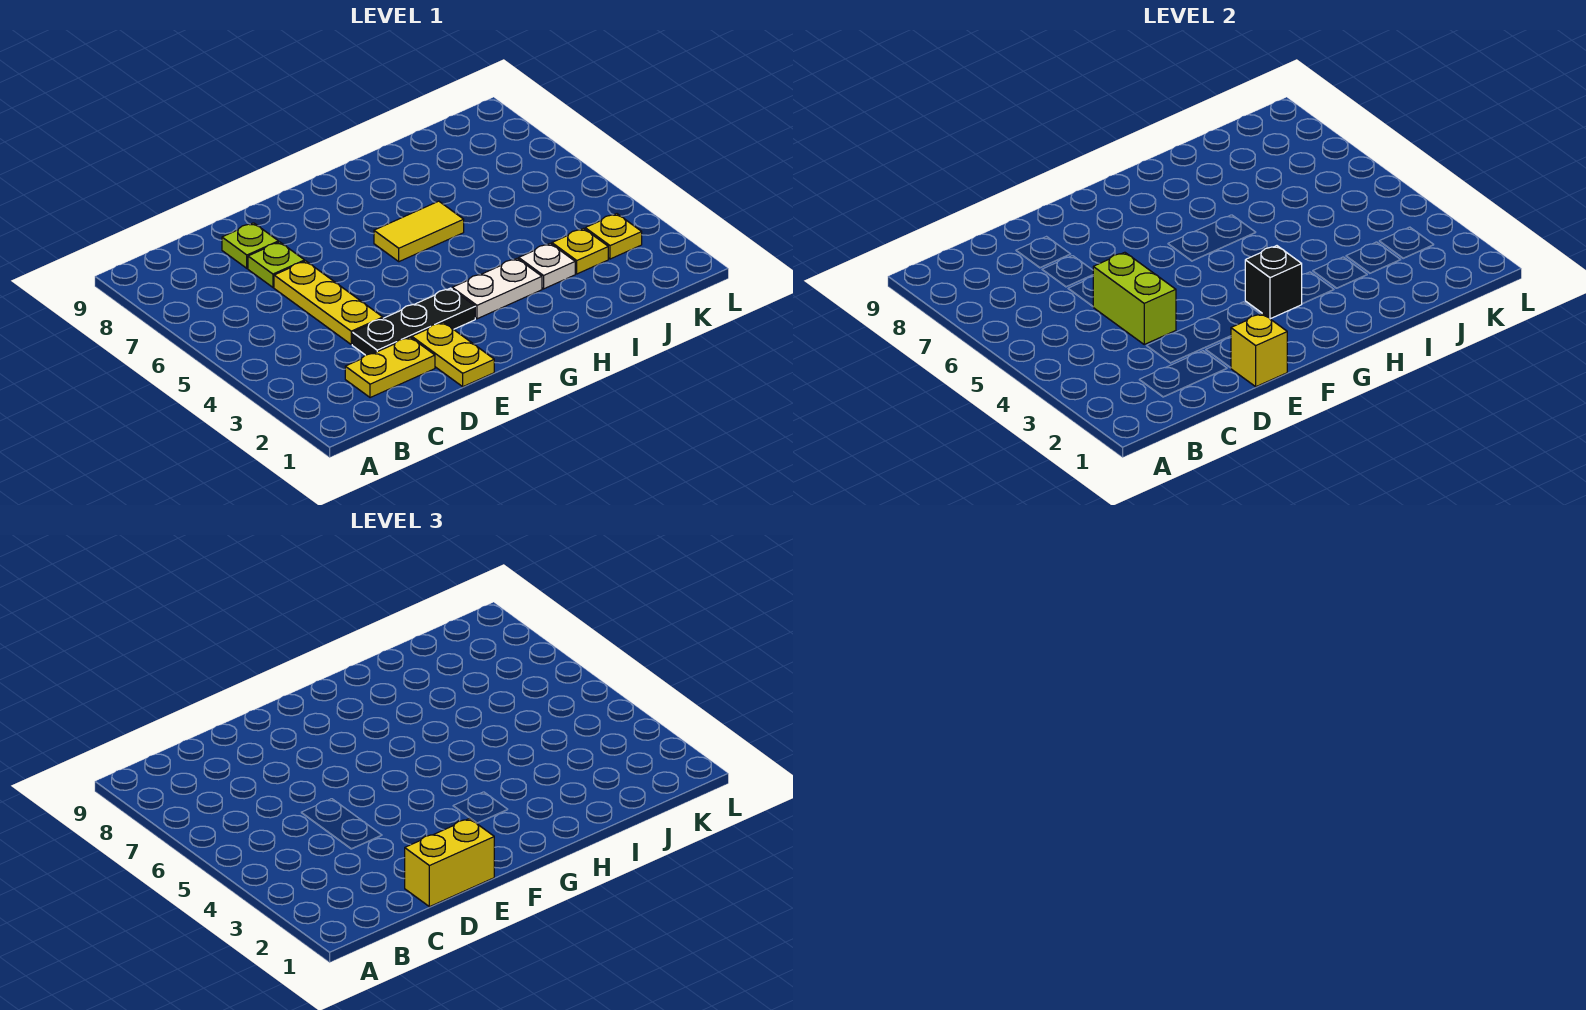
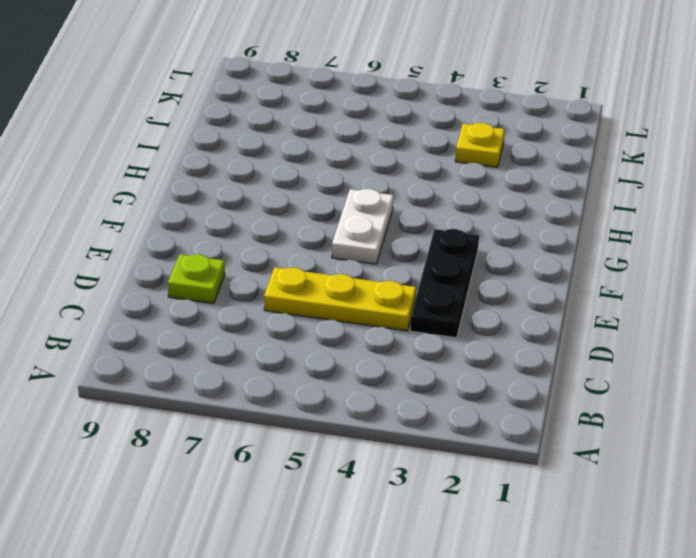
white plate F5:G5 level 1 -> white plate G3:H3 level 1
none -> yellow plate C2:D2 level 1
none -> lime plate D7 level 1
none -> yellow plate E1:E2 level 1

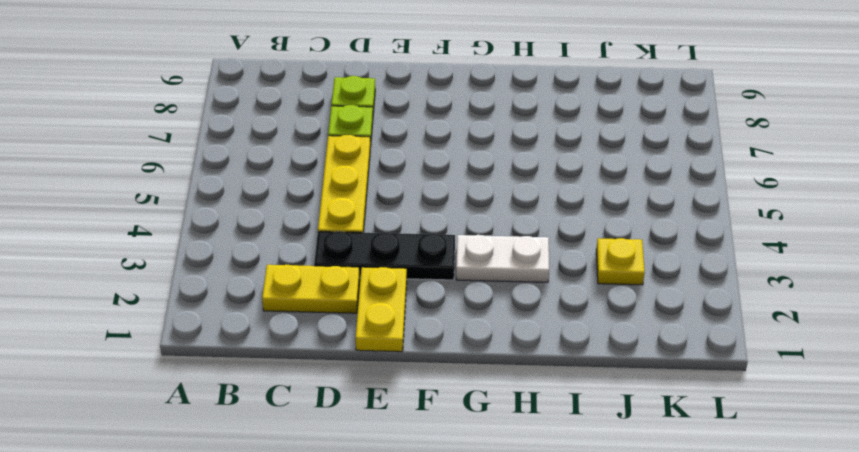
none -> yellow tile G6:H6 level 1
none -> white plate I3 level 1
none -> yellow plate K3 level 1

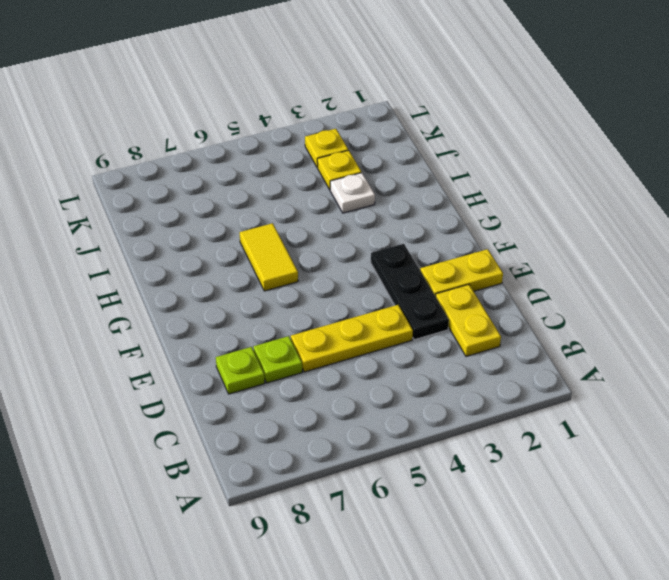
none -> white plate G3:H3 level 1
none -> lime brick D4:D5 level 2
none -> yellow brick E1 level 2

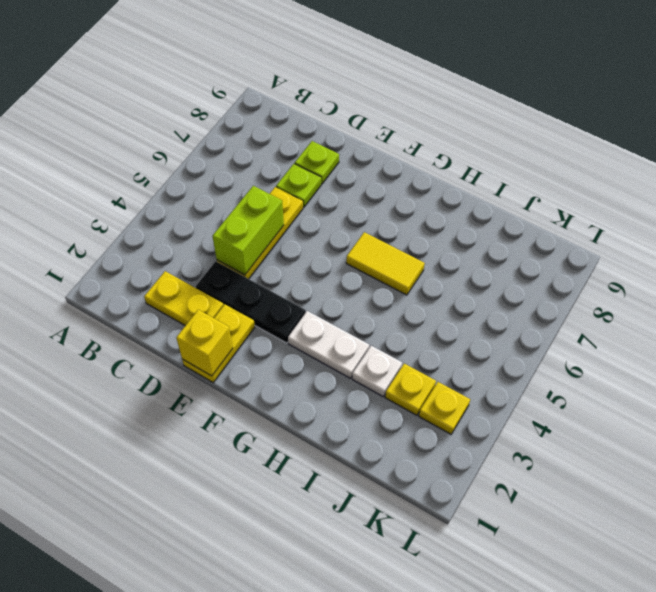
none -> black brick G3 level 2
none -> yellow brick D1:E1 level 3

